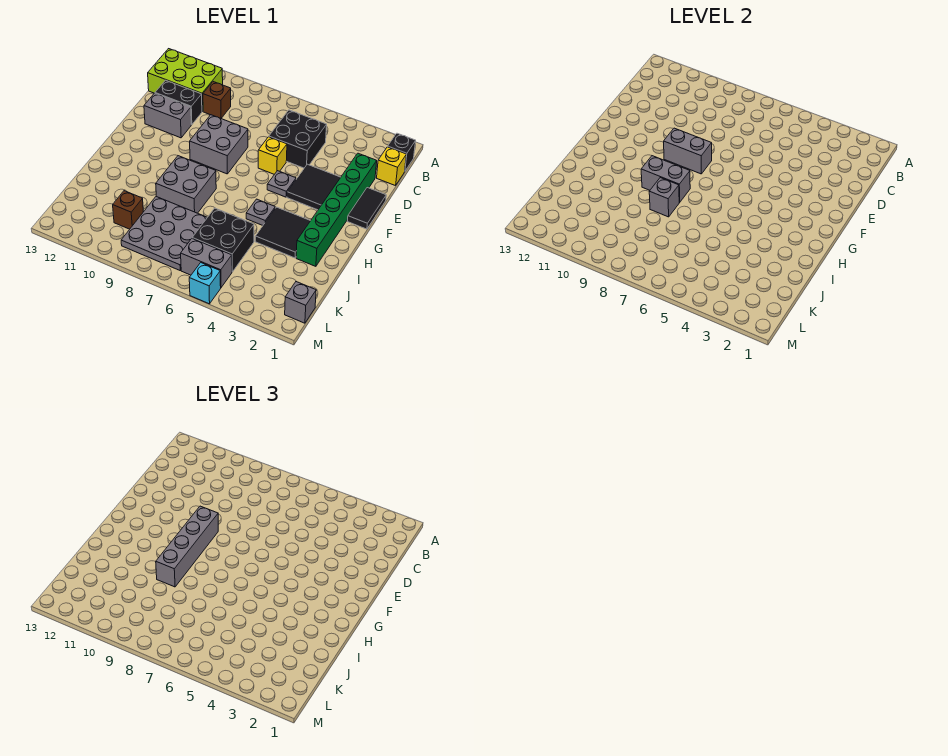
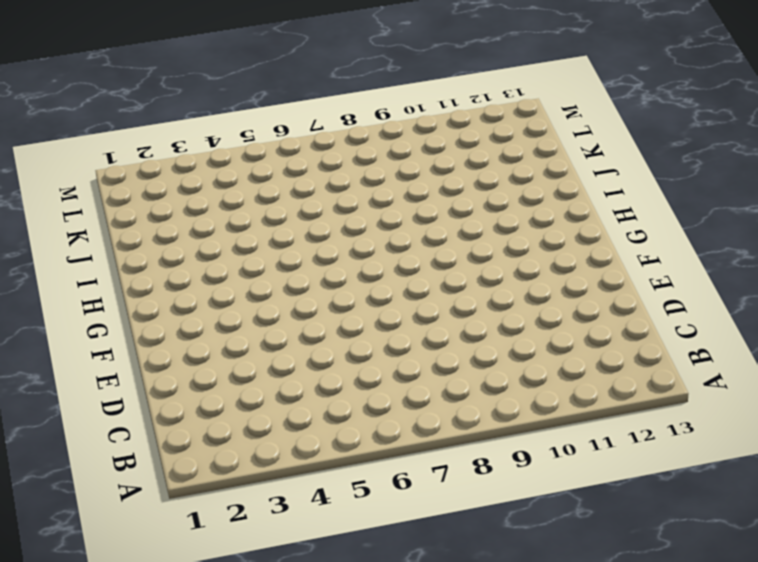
none -> black brick B1 level 1
none -> lime brick B11:C13 level 1
none -> yellow brick C1 level 1

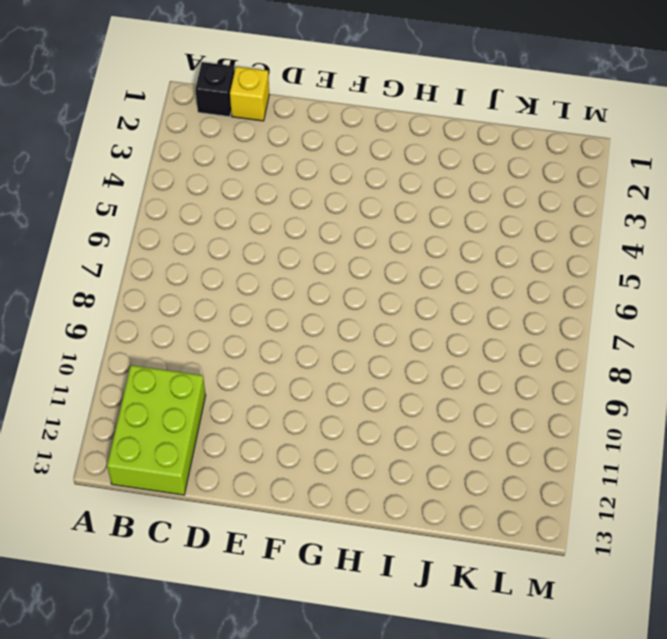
none -> black brick C5:D6 level 1
none -> brown brick C10 level 1
none -> green brick D2:I2 level 1

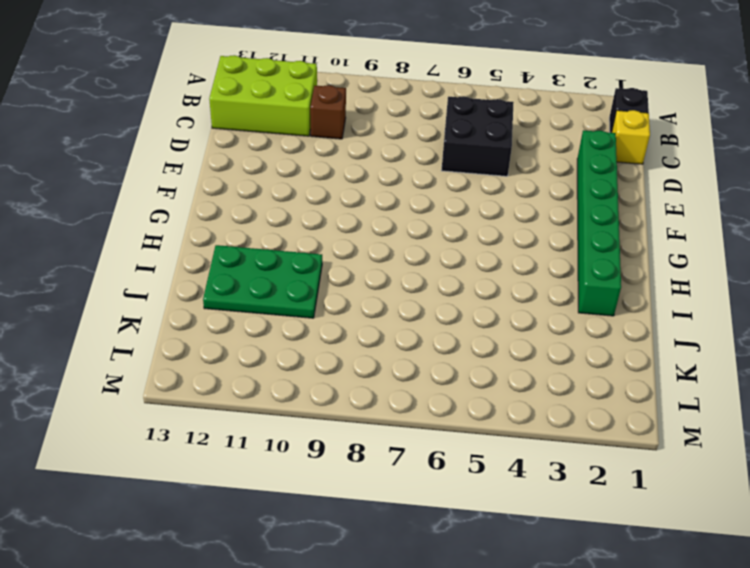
green plate I10:J12 level 1 -> none
none -> black brick D11:D12 level 1
none -> black tile E1:F1 level 1
none -> black tile E3:F4 level 1

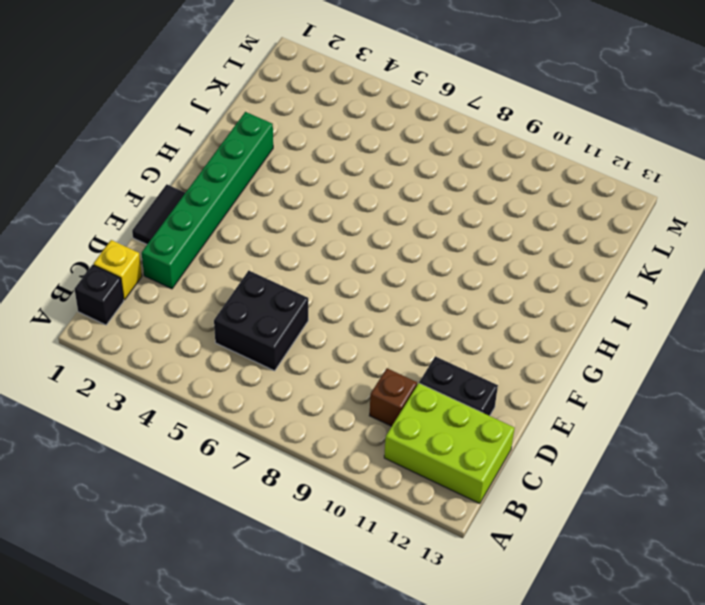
none -> black tile E3:F4 level 1
none -> yellow brick E6 level 1
none -> grey brick E8:F9 level 1

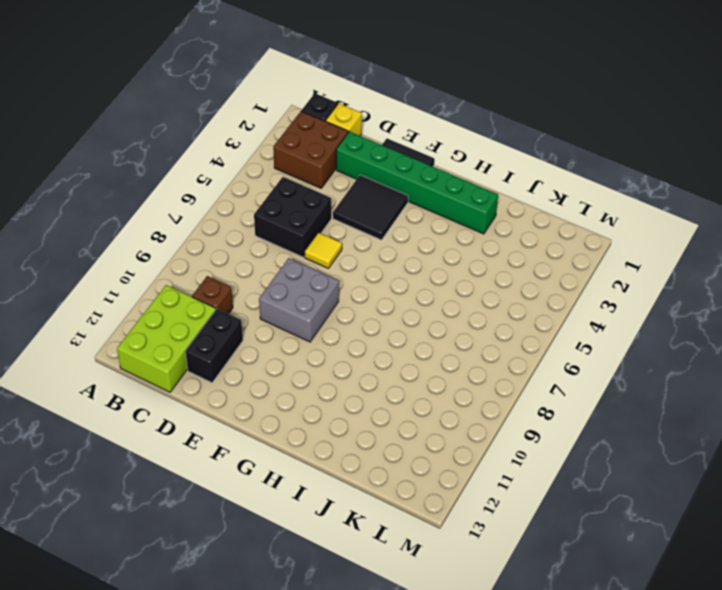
brown brick B2:C3 level 1 -> none
yellow tile E6 level 1 -> yellow brick E6 level 1
none -> grey brick E11:E12 level 1
none -> grey plate F5 level 1
none -> black tile H3:I4 level 1

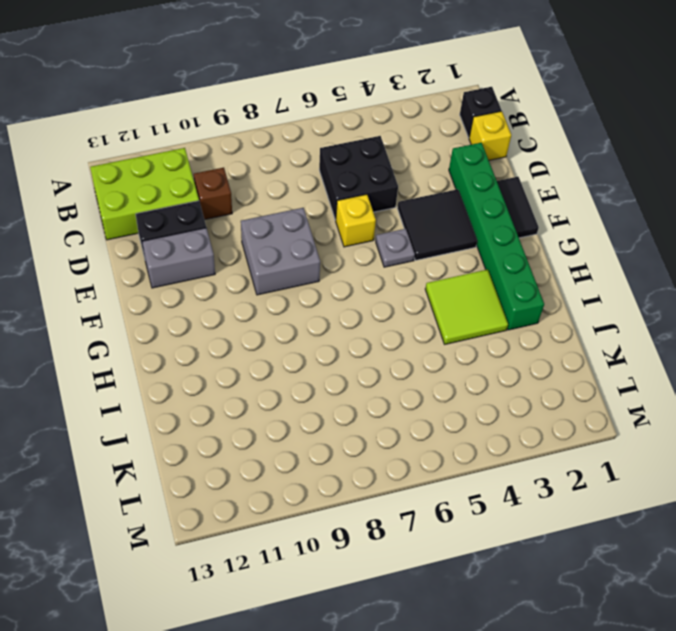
lime tile H3:I4 level 1 -> black tile H3:I4 level 1
none -> grey plate H5 level 1
none -> grey brick H8:I9 level 1
none -> black brick J5:K6 level 1

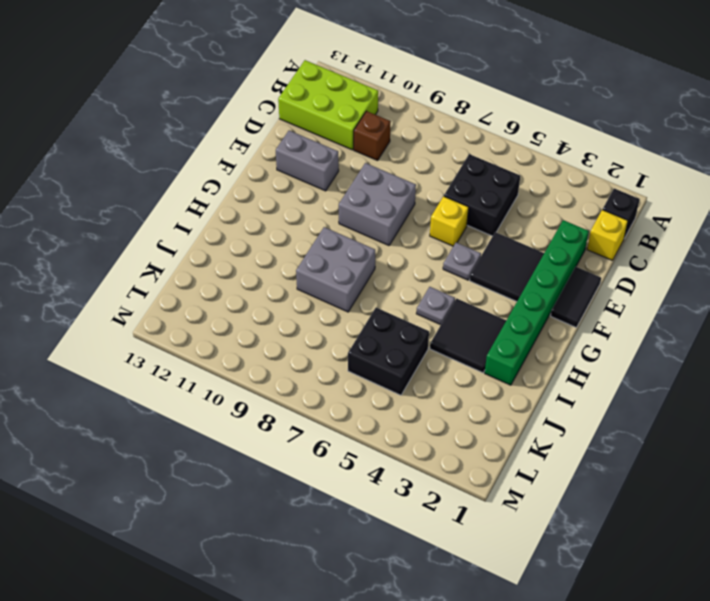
none -> black brick D11:D12 level 1
none -> grey plate J7:L9 level 1
none -> brown brick K10 level 1

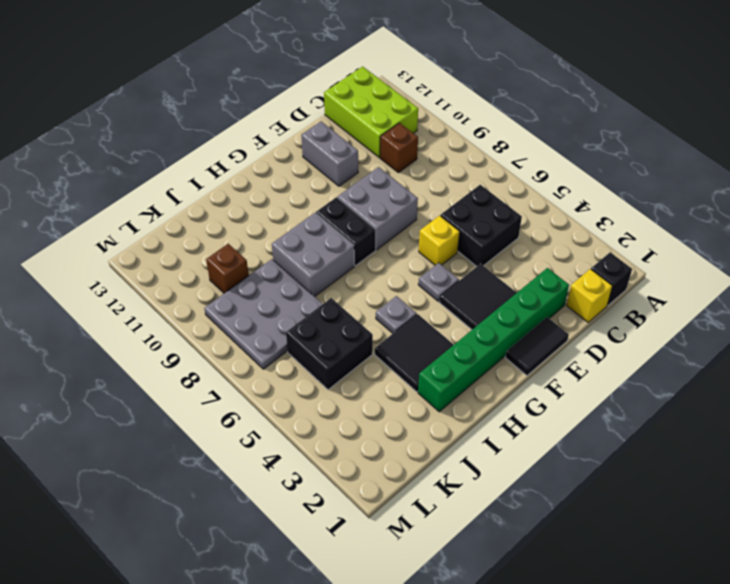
black brick G8:G9 level 1 -> black brick D11:D12 level 1
none -> grey brick L1 level 1
none -> grey brick L5:L6 level 1
none -> cyan brick M5 level 1

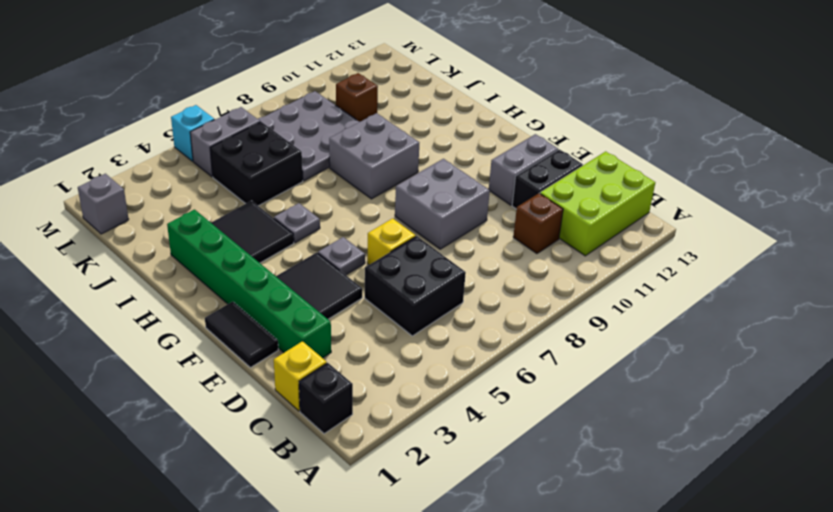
none -> grey brick F8:F9 level 2
none -> grey brick H8:H9 level 2
none -> grey brick I8 level 2

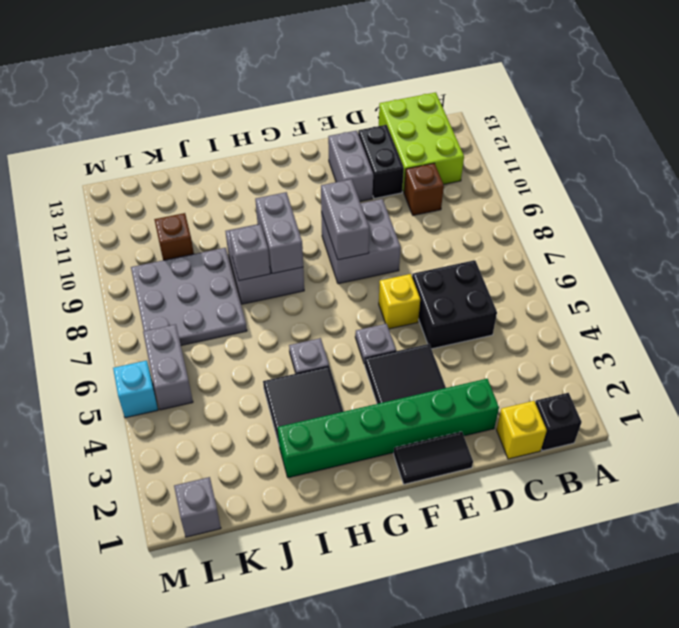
none -> black brick J5:K6 level 1
none -> grey brick F9:I9 level 3

